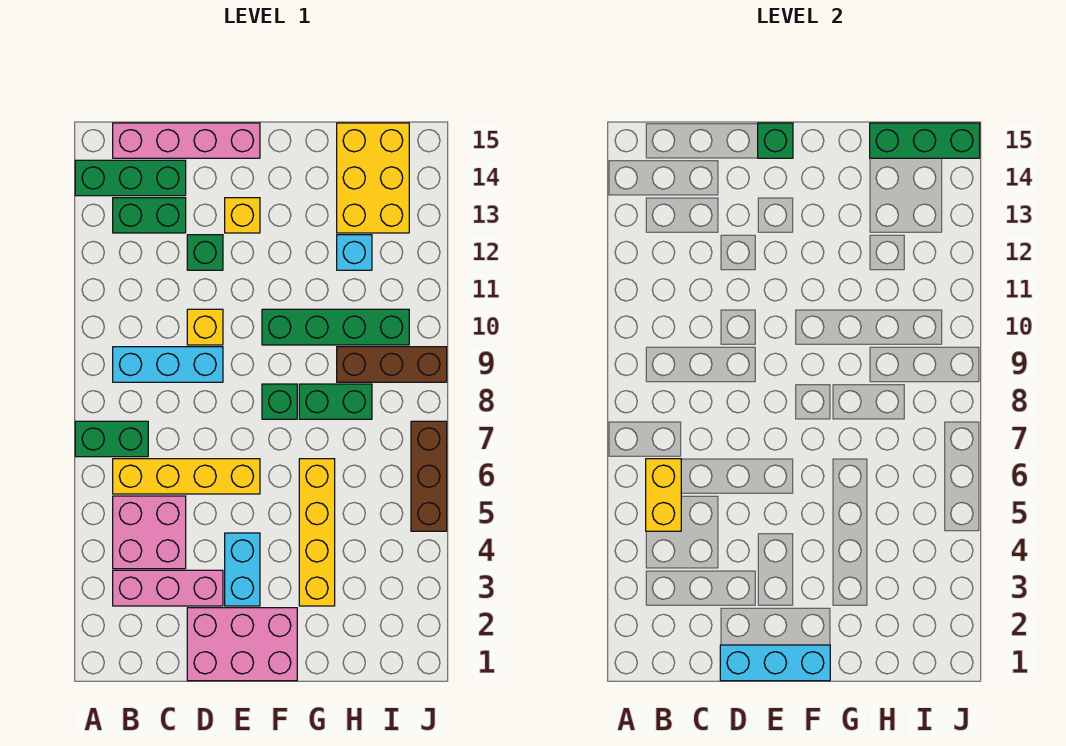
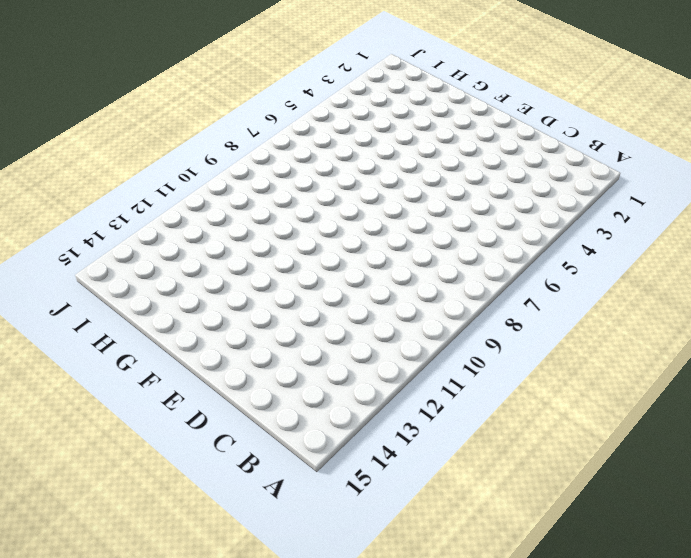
none -> green brick A7:B7 level 1
none -> green brick A14:C14 level 1
none -> pink brick B3:D3 level 1

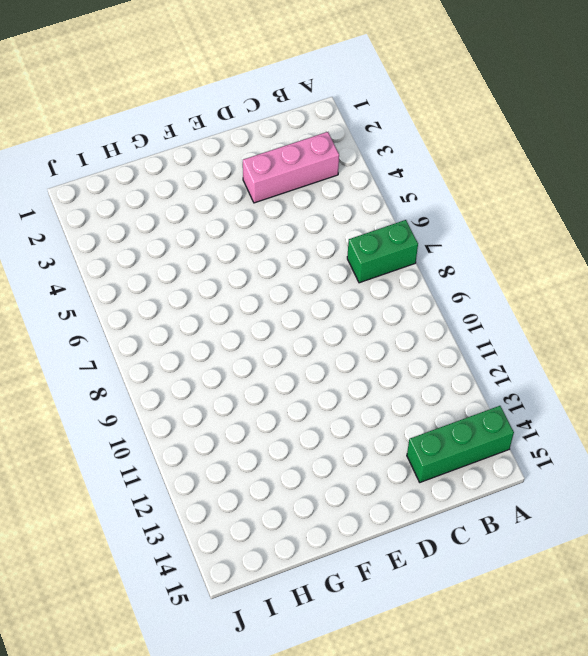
none -> pink brick B4:C5 level 1
none -> yellow brick B6:E6 level 1
none -> cyan brick B9:D9 level 1

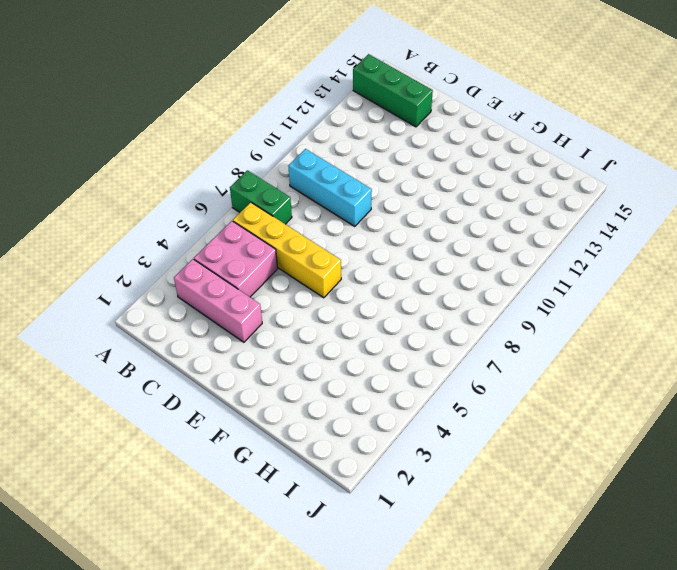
none -> green brick B13:C13 level 1
none -> pink brick B15:E15 level 1
none -> pink brick D1:F2 level 1

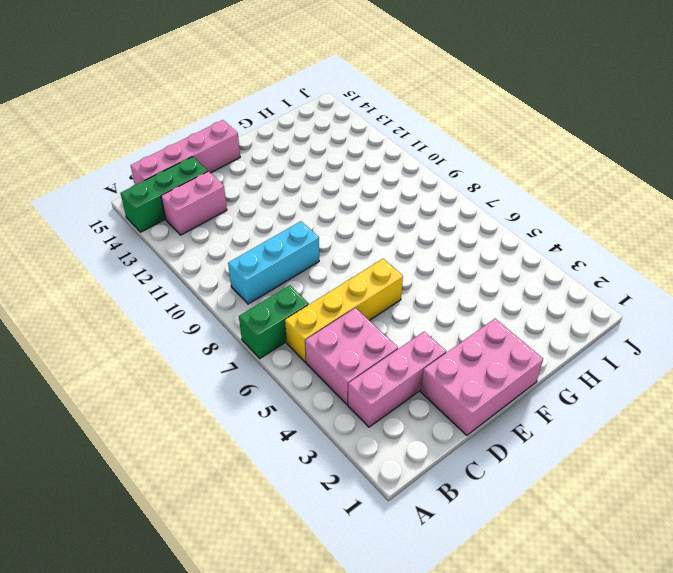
pink brick B13:C13 level 1 -> green brick B13:C13 level 1
none -> yellow brick D10 level 1
none -> green brick D12 level 1
none -> cyan brick E3:E4 level 1

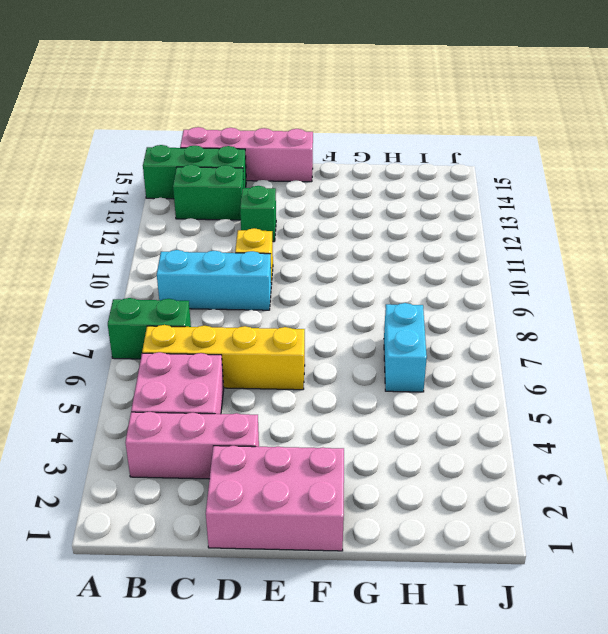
cyan brick H6:H7 level 1 -> cyan brick E3:E4 level 1
none -> yellow brick E13 level 1
none -> green brick F8 level 1
none -> green brick F10:I10 level 1

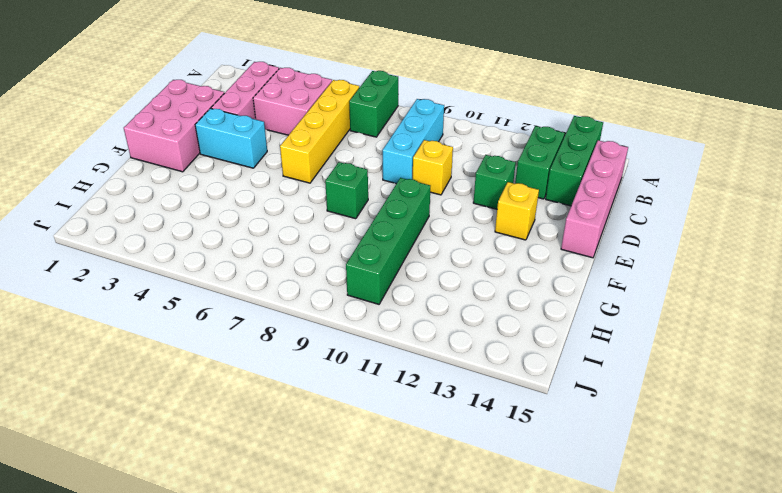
none -> yellow brick G3:G6 level 1
none -> green brick G8:H8 level 1
none -> brown brick H9:J9 level 1

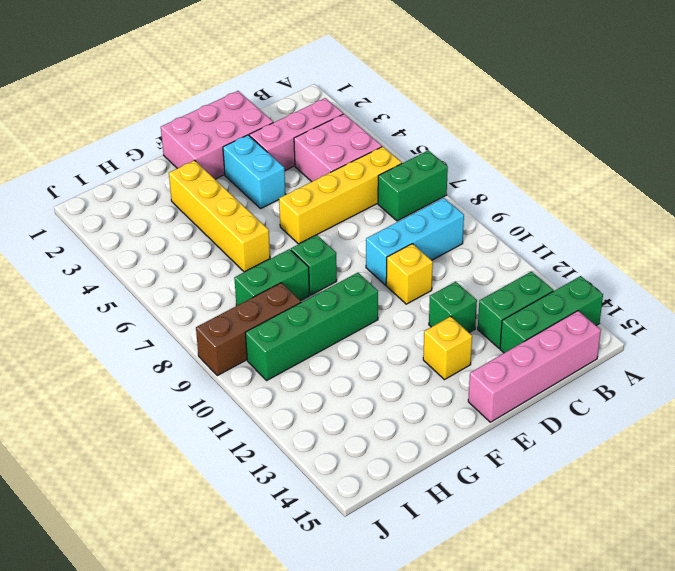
none -> cyan brick H12 level 1
none -> yellow brick H13:I15 level 1
none -> brown brick J5:J7 level 1

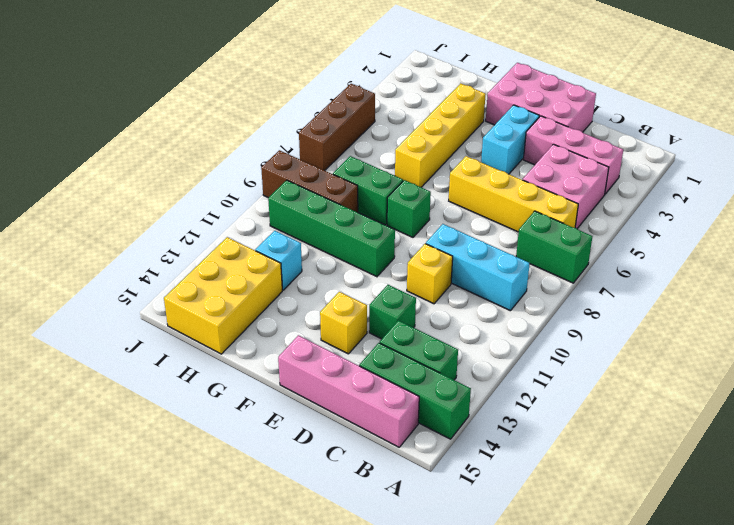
none -> yellow brick B5:B6 level 2
none -> cyan brick D1:F1 level 2
none -> green brick E15 level 2

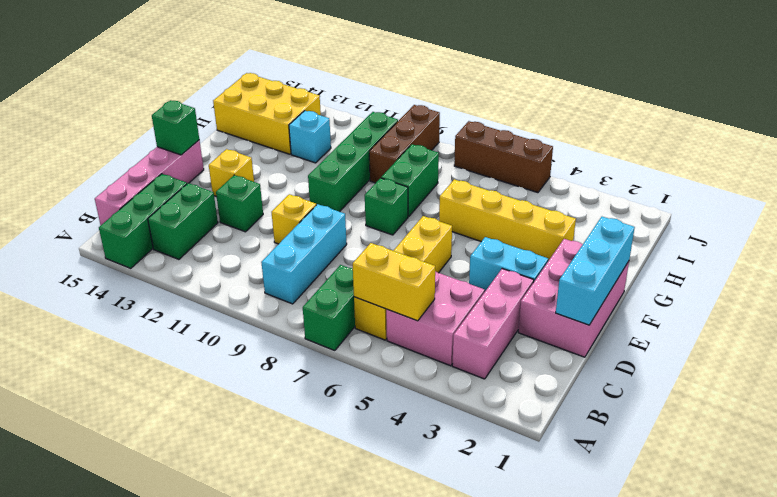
none -> green brick H15:J15 level 2

